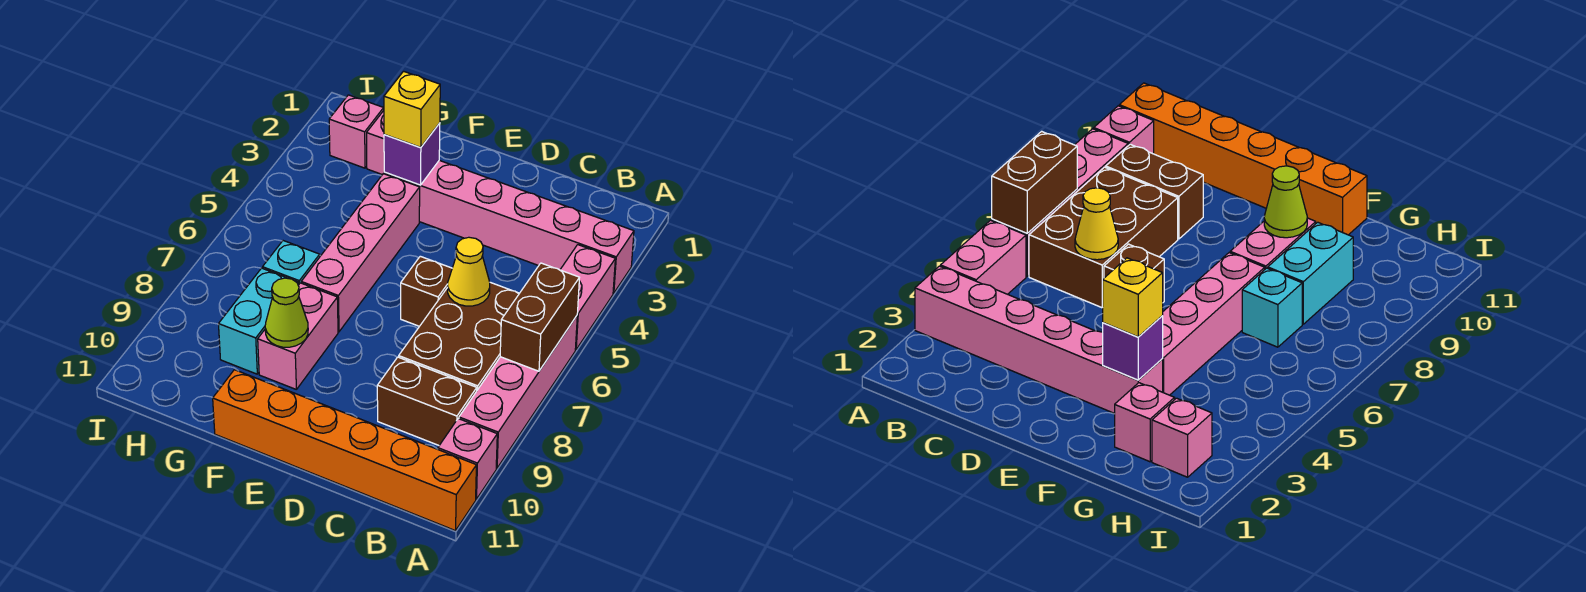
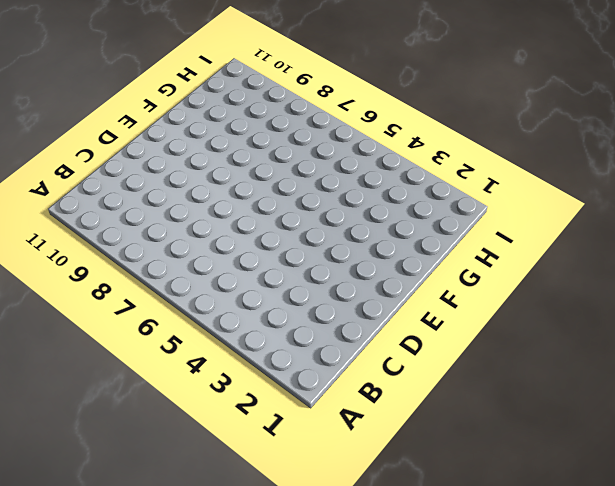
none -> pink brick A3:F3 level 1
none -> pink brick A4:A5 level 1
none -> pink brick A6:A9 level 1

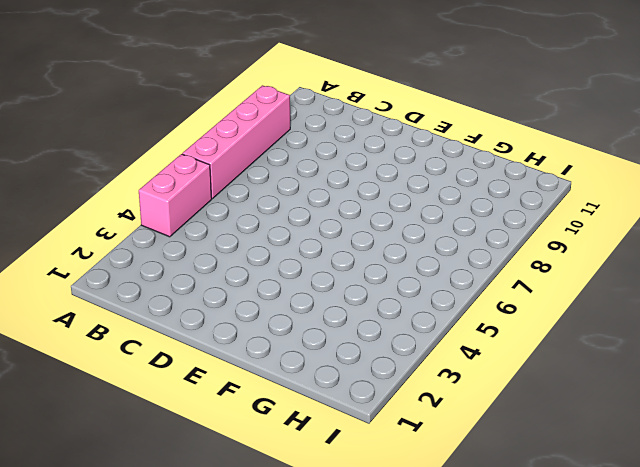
none -> pink brick A3:F3 level 1
none -> pink brick A10 level 1
none -> orange brick A11:F11 level 1

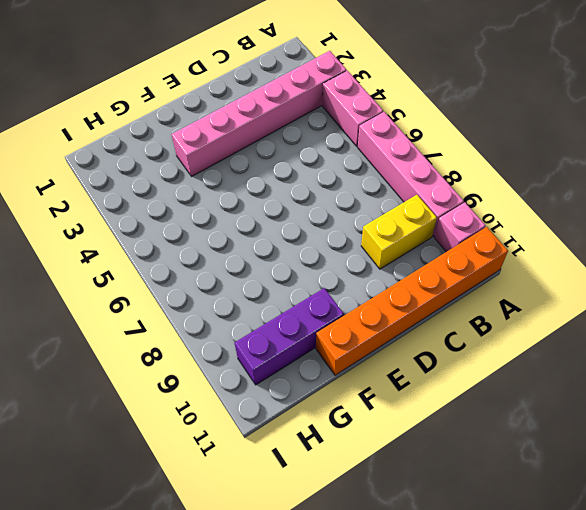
yellow brick B9:C9 level 1 -> brown brick B9:C9 level 1
purple brick F10:H10 level 1 -> none
none -> brown brick B6:C8 level 1
none -> brown brick D6 level 1
none -> pink brick F4:F7 level 1

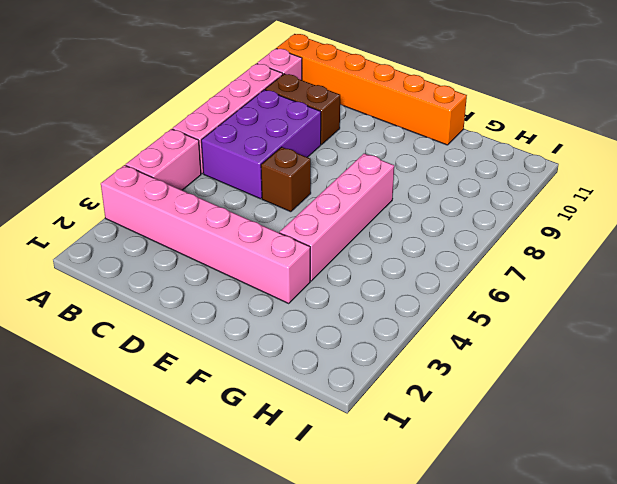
purple brick B6:C8 level 1 -> brown brick B6:C8 level 1
none -> pink brick F8:F9 level 1
none -> pink brick G2 level 1
none -> cyan brick G7 level 1

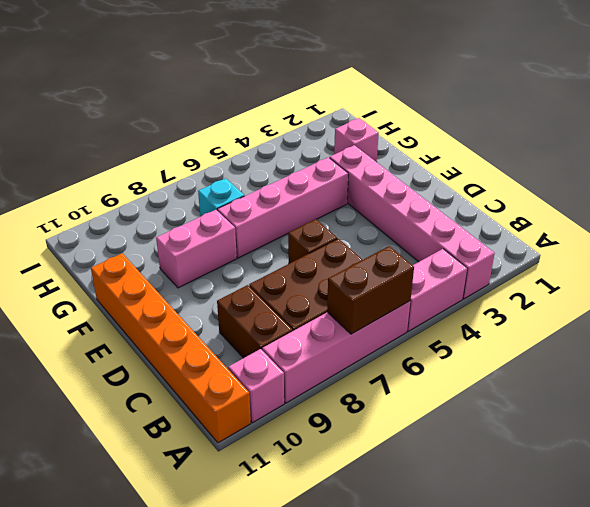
none -> cyan brick G8:G9 level 1
none -> pink brick H2 level 1
none -> yellow cone C6 level 2

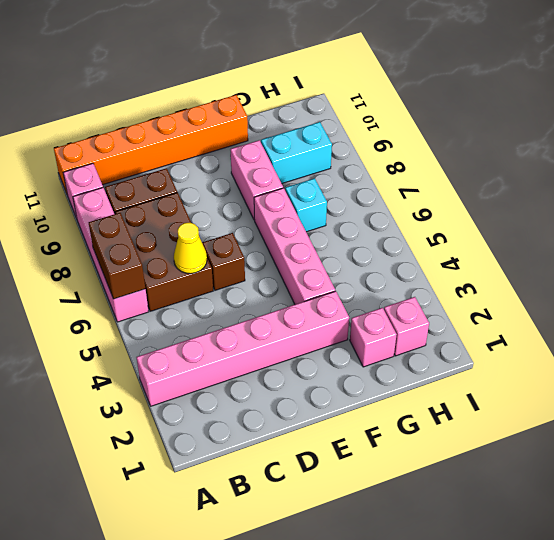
cyan brick G9:H9 level 1 -> cyan brick G8:G9 level 1
none -> pink brick A4:A5 level 1
none -> purple brick F3 level 2
none -> lime cone F9 level 2

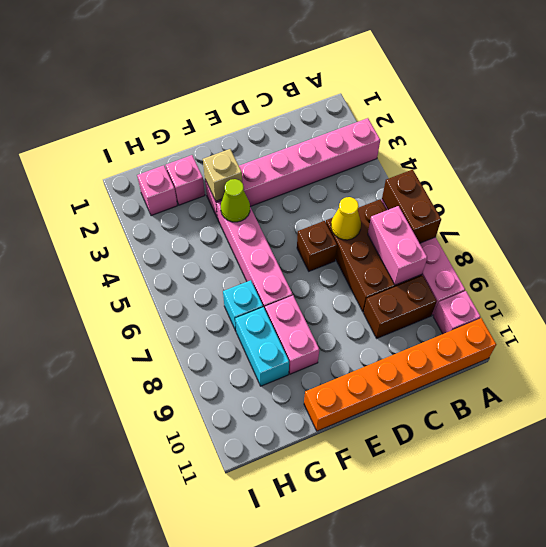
pink brick B7:B8 level 2 -> pink brick A4:A5 level 1
tan brick F3 level 2 -> purple brick F3 level 2
lime cone F4 level 2 -> lime cone F9 level 2
none -> yellow brick F3 level 3

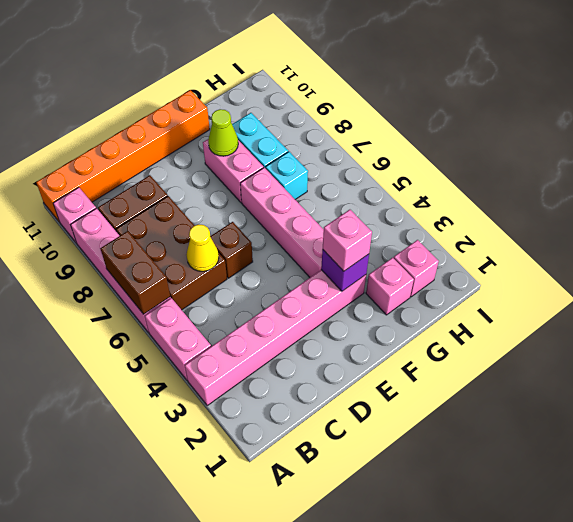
pink brick F3 level 3 -> yellow brick F3 level 3

